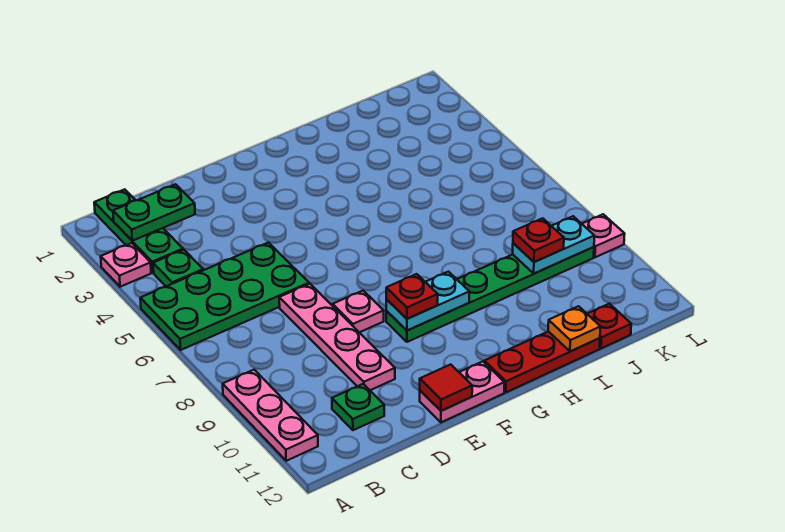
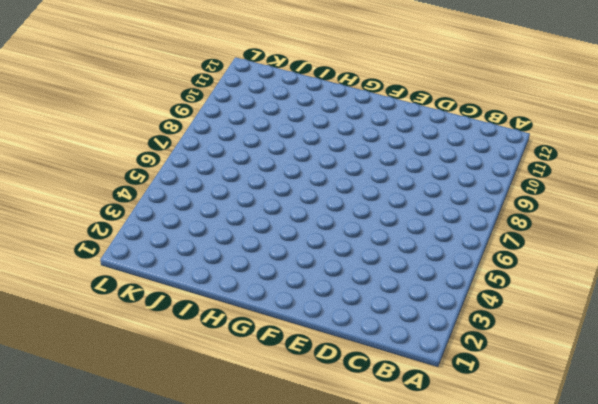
none -> pink plate A3 level 1
none -> green plate A5:D6 level 1
none -> pink plate A9:A11 level 1

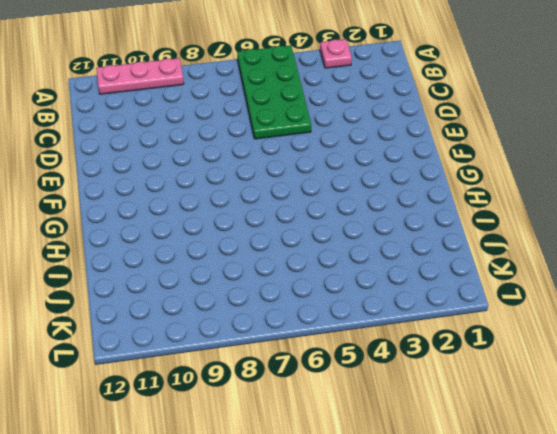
none -> green plate B1:B3 level 1
none -> green plate B4 level 1
none -> green plate C11 level 1

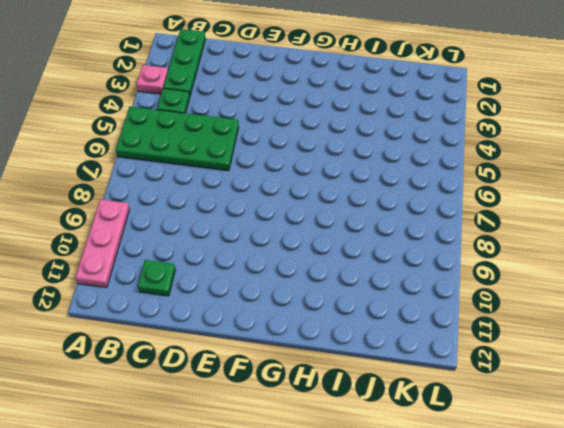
none -> pink plate D7:D10 level 1
none -> pink plate E8 level 1
none -> pink plate E12:F12 level 1

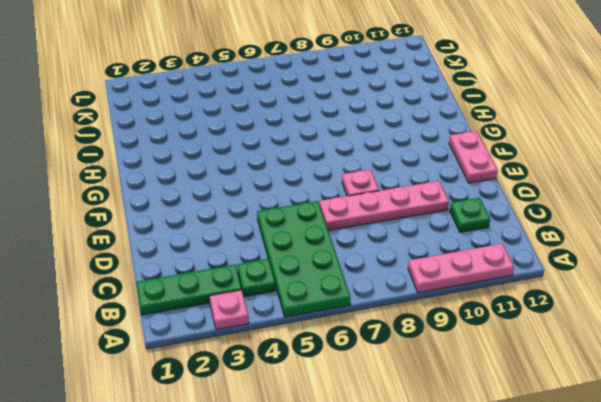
none -> green plate F9:K9 level 1
none -> red plate G12:I12 level 1
none -> red plate J12 level 1

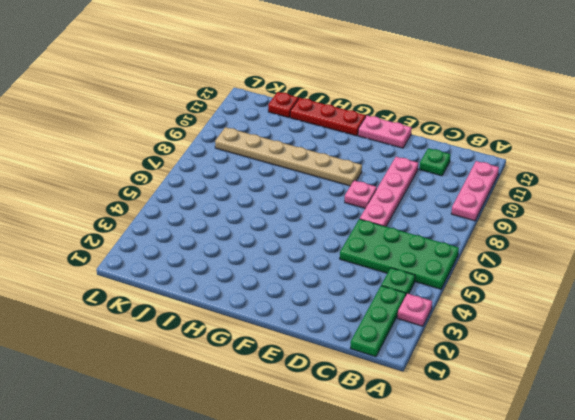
tan plate F9:K9 level 1 -> green plate F9:K9 level 1
none -> pink plate L9 level 1
none -> green plate B2:C2 level 2
none -> red tile E12 level 2

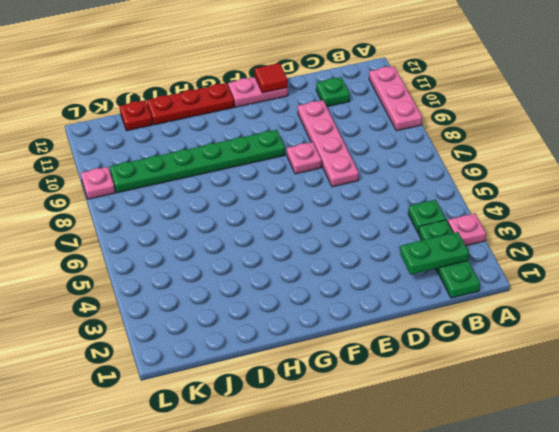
none -> green plate A5:D6 level 1
none -> cyan plate F9:G9 level 2
none -> orange plate I12 level 2

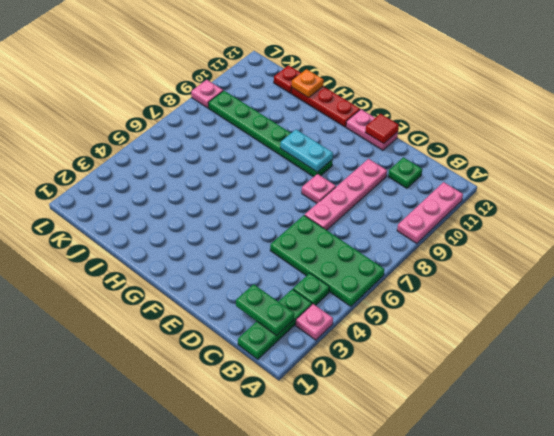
none -> cyan plate J9:K9 level 2
none -> red plate F9 level 3
none -> red plate J9 level 3

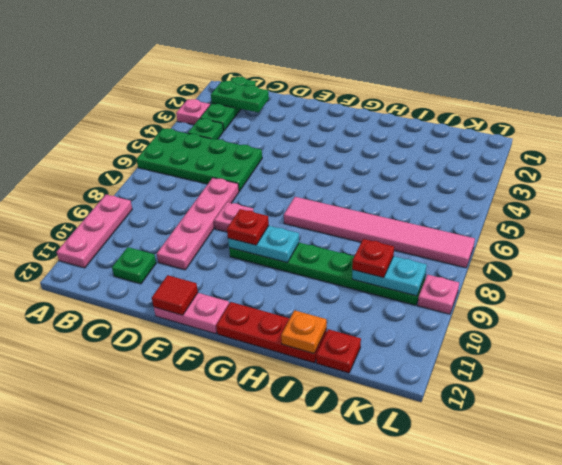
pink tile G7:L7 level 1 -> none

